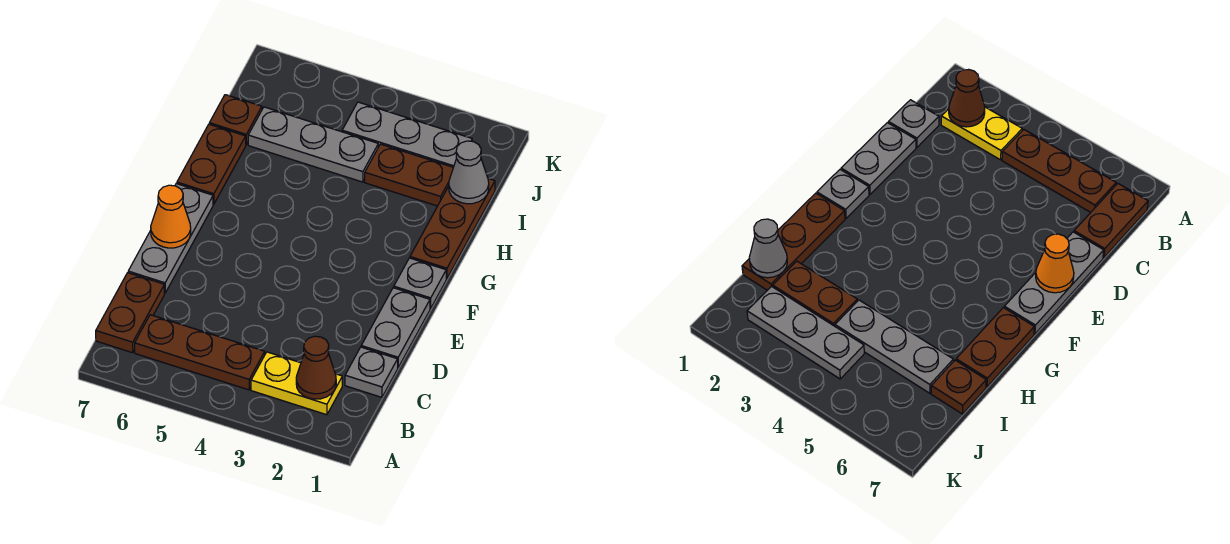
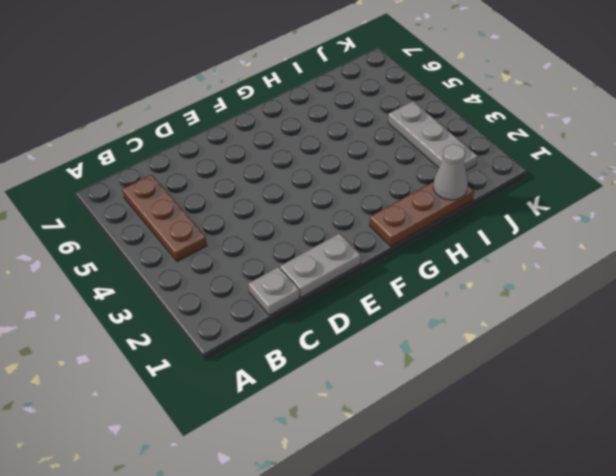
none -> yellow plate B2:B3 level 1
none -> brown plate B7:C7 level 1
none -> grey plate D7:F7 level 1

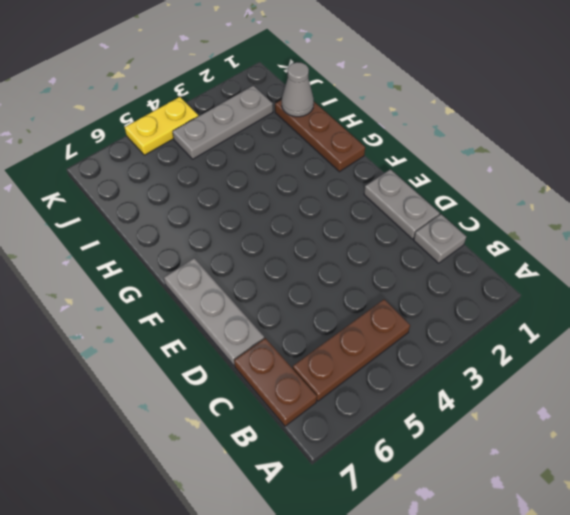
yellow plate K4:K5 level 1 -> yellow plate B2:B3 level 1
none -> grey plate F1 level 1
none -> brown plate G7:H7 level 1
none -> brown plate I2:I3 level 1

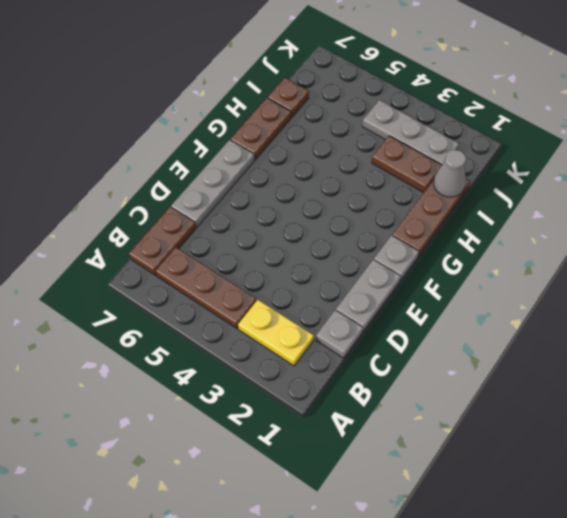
none -> grey plate I4:I6 level 1
none -> brown cone B2 level 2
none -> orange cone E7 level 2

